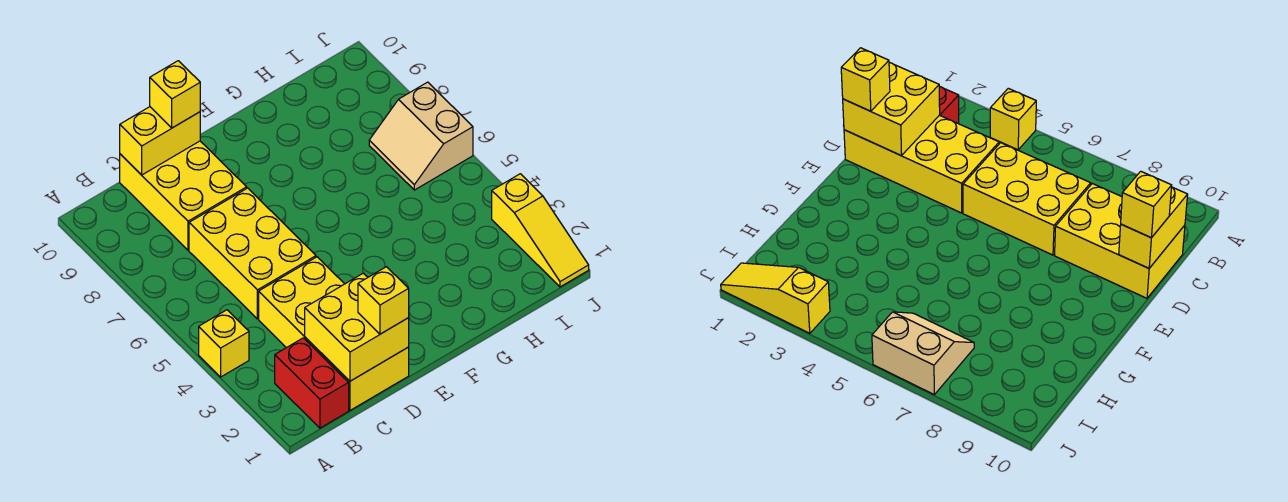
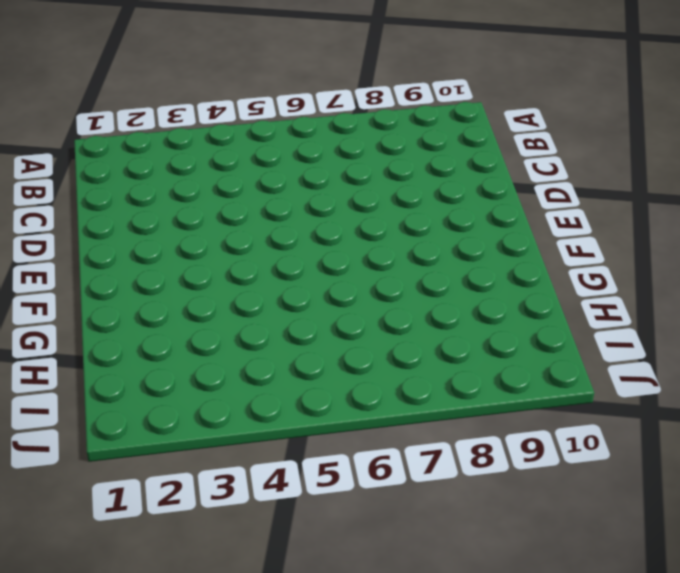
none -> yellow brick A4 level 1
none -> red brick B1:B2 level 1

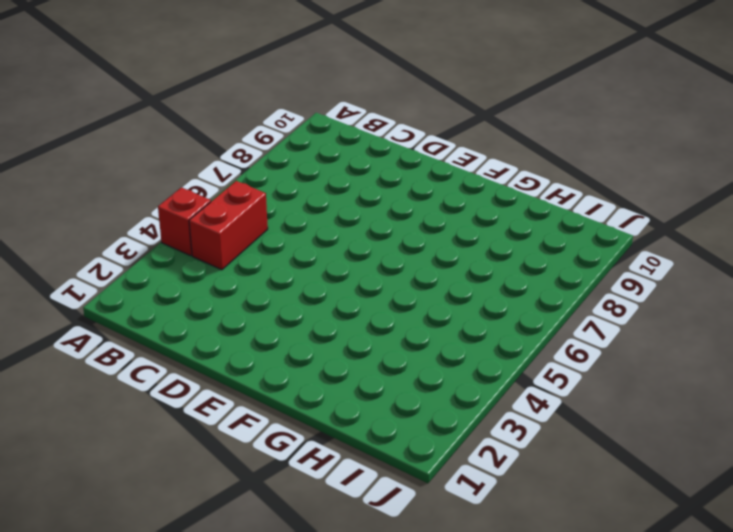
red brick A4 level 1 -> yellow brick A4 level 1
red brick B4:B5 level 1 -> red brick B1:B2 level 1
none -> yellow brick C1:D4 level 1
none -> yellow brick C5:D7 level 1

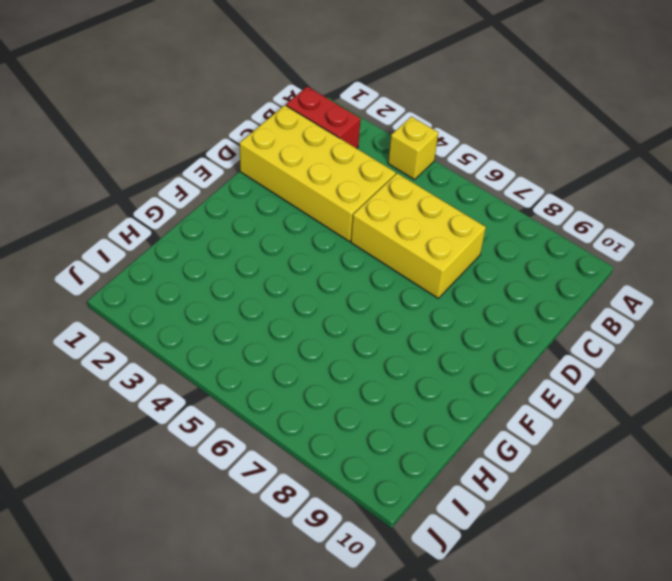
none -> yellow brick C8:D10 level 1
none -> tan slope I6:J7 level 1 top J

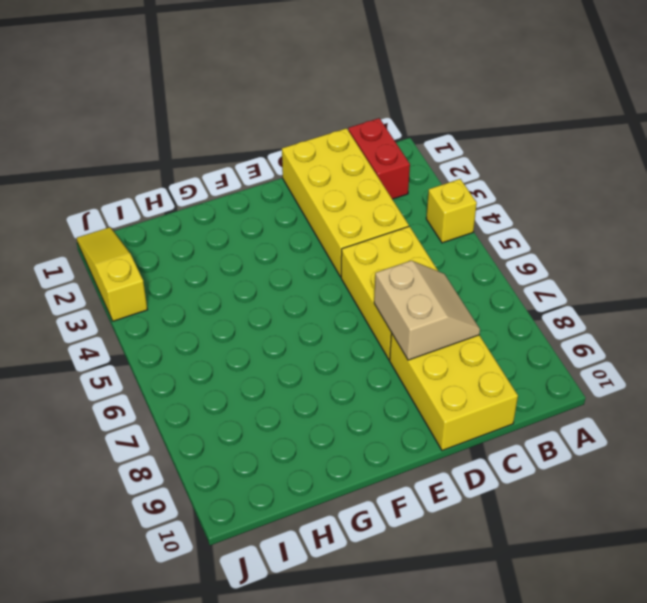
tan slope C7:D8 level 2 top D -> tan slope I6:J7 level 1 top J
none -> yellow brick C1:D2 level 2
none -> yellow brick C10:D10 level 2

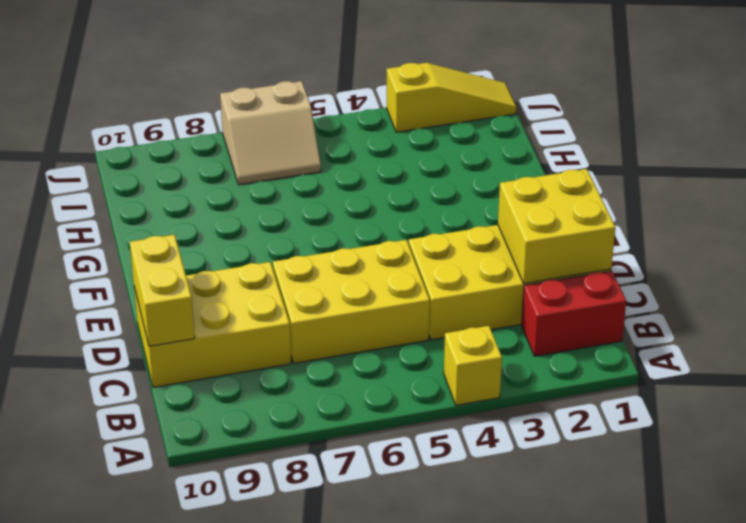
none -> yellow brick D1 level 3
none -> yellow brick D10 level 3

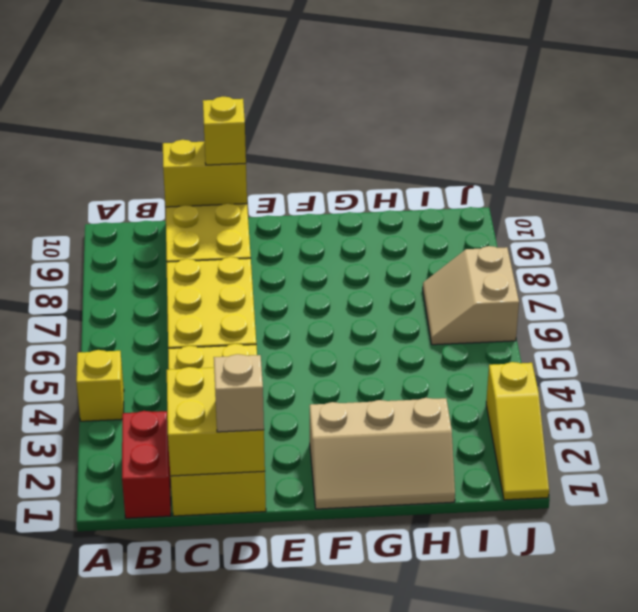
tan brick D1 level 3 -> yellow brick D1 level 3
tan slope F1:H2 level 1 top 2 -> none

